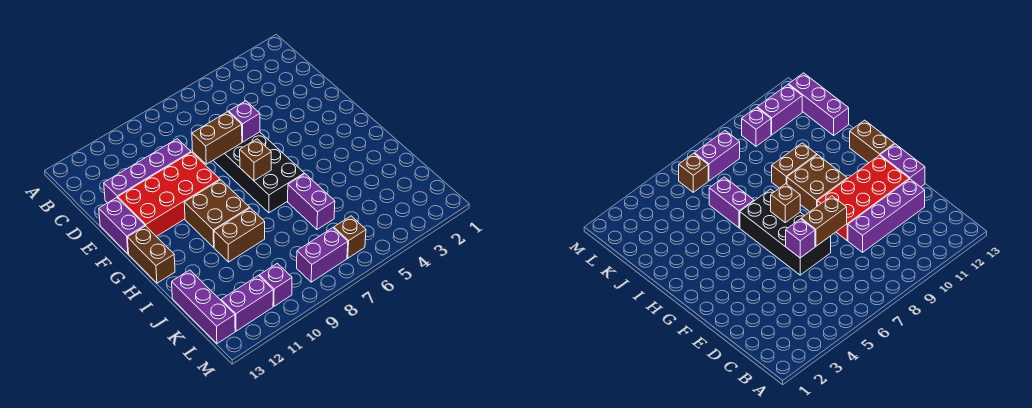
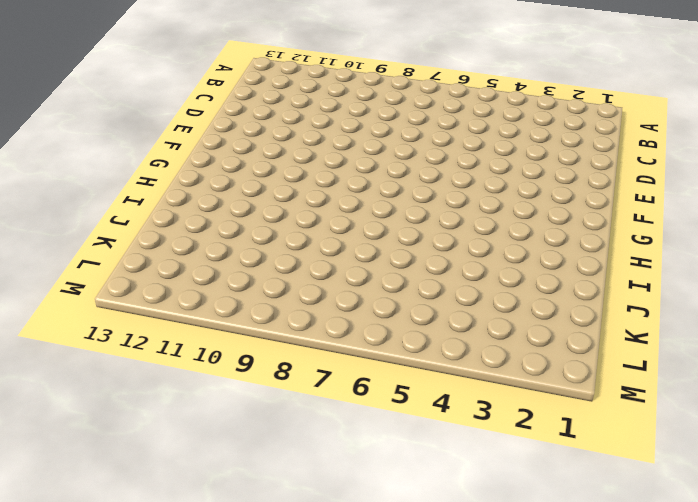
none -> purple brick D9:D12 level 1
none -> black brick E6:H7 level 1
none -> red brick E9:F12 level 1

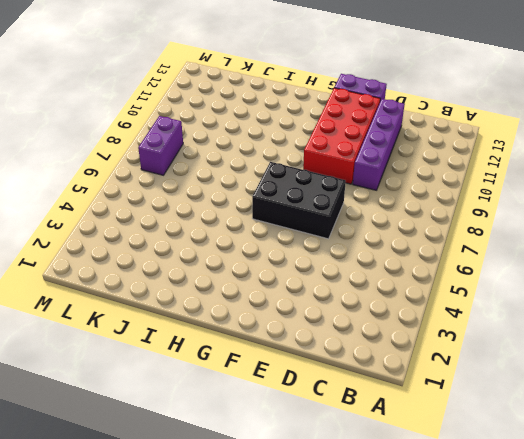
black brick E6:G7 level 1 -> black brick E6:H7 level 1
none -> brown brick G9:H10 level 1
none -> brown brick G13:H13 level 1
none -> purple brick I6:J6 level 1

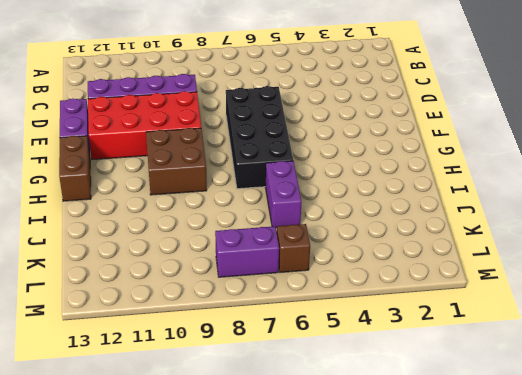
none -> brown brick I9:I10 level 1
none -> purple brick J13:L13 level 1
none -> purple brick L10 level 1

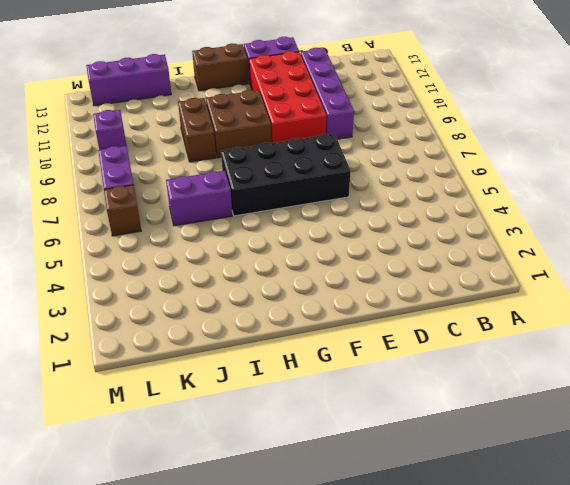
none -> purple brick L11:L12 level 1
none -> purple brick E6 level 2
none -> brown brick E7:E8 level 2

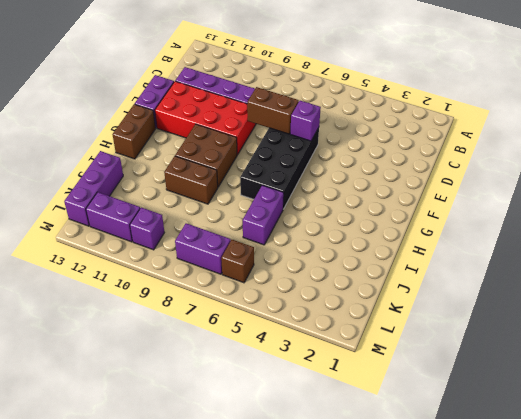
none -> brown brick G7 level 2

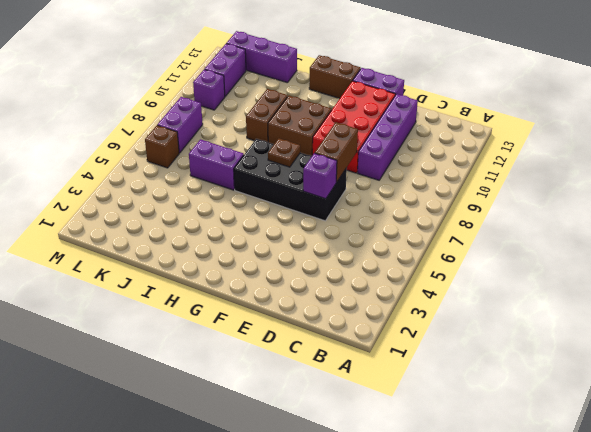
brown plate G7 level 2 -> brown brick G7 level 2

